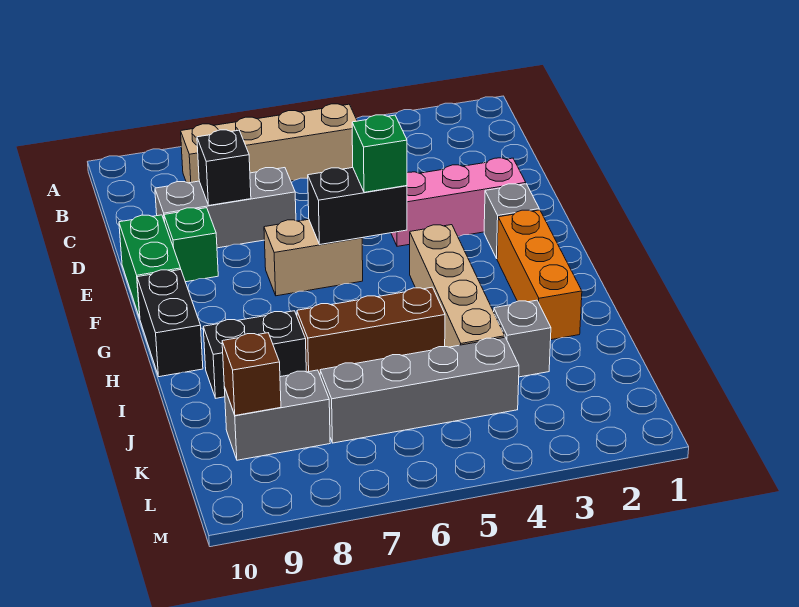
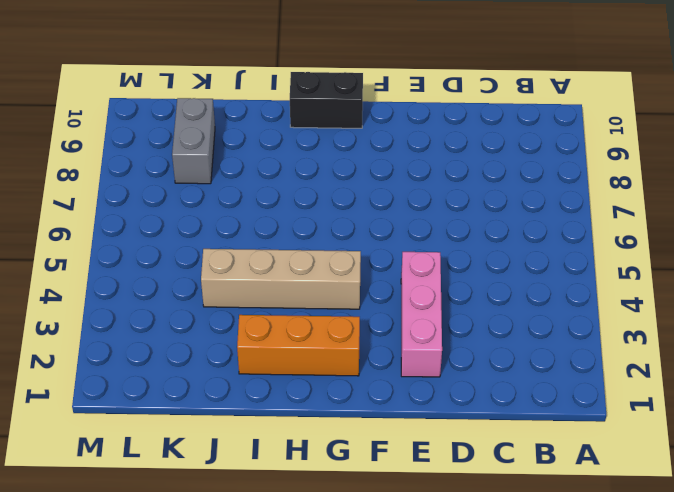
none -> tan brick B5:B8 level 1
none -> grey brick D7:D9 level 1
none -> green brick E9 level 1

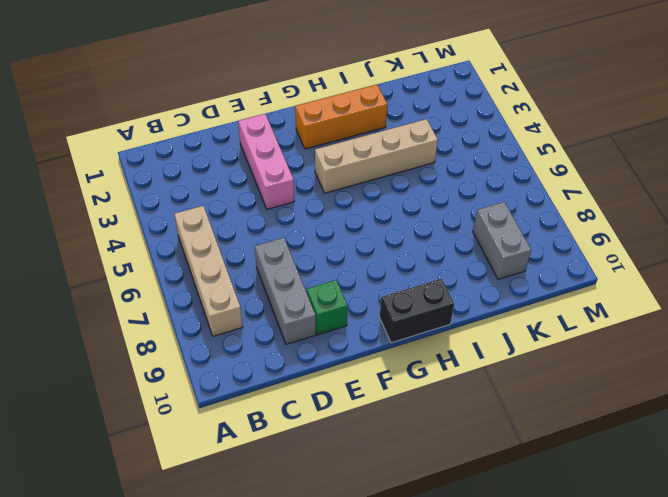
none -> green brick E10:F10 level 1
none -> grey brick F2 level 1
none -> tan brick F6:F7 level 1

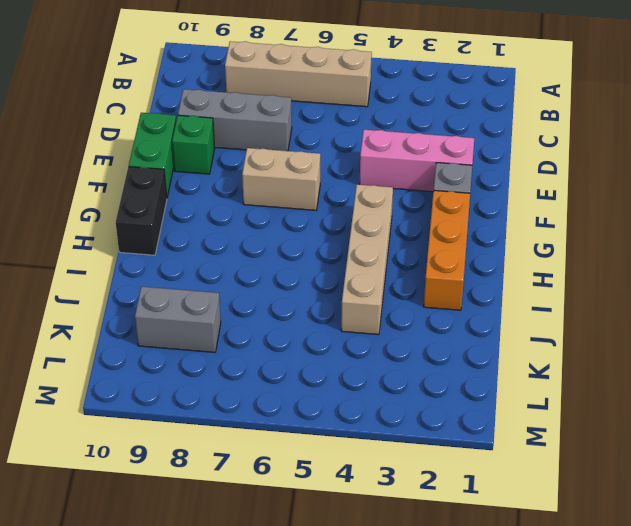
none -> brown brick I5:I7 level 1
none -> black brick I8:I9 level 1
none -> grey brick J3 level 1

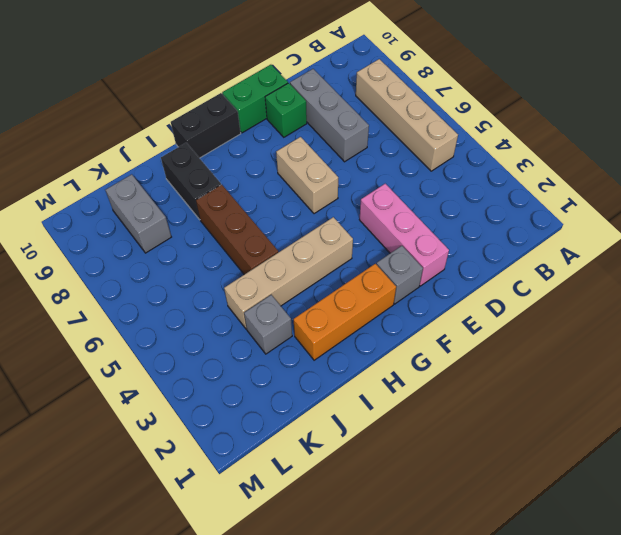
none -> grey brick K4:K7 level 1
none -> black brick D8 level 2
none -> black brick F5:F6 level 2

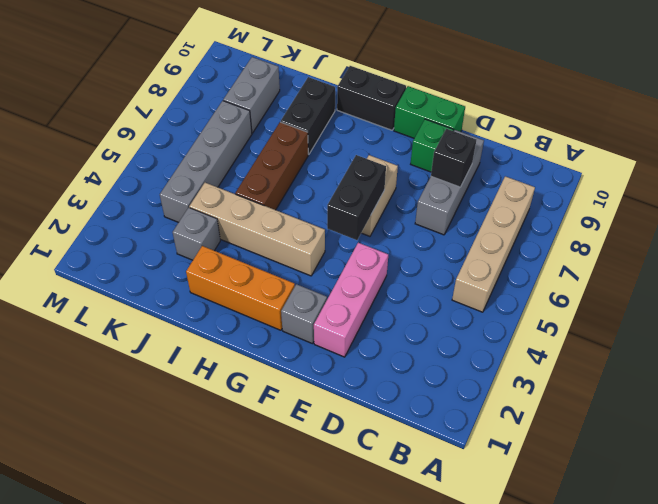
none -> brown brick K9 level 2
none -> green brick F5 level 3

